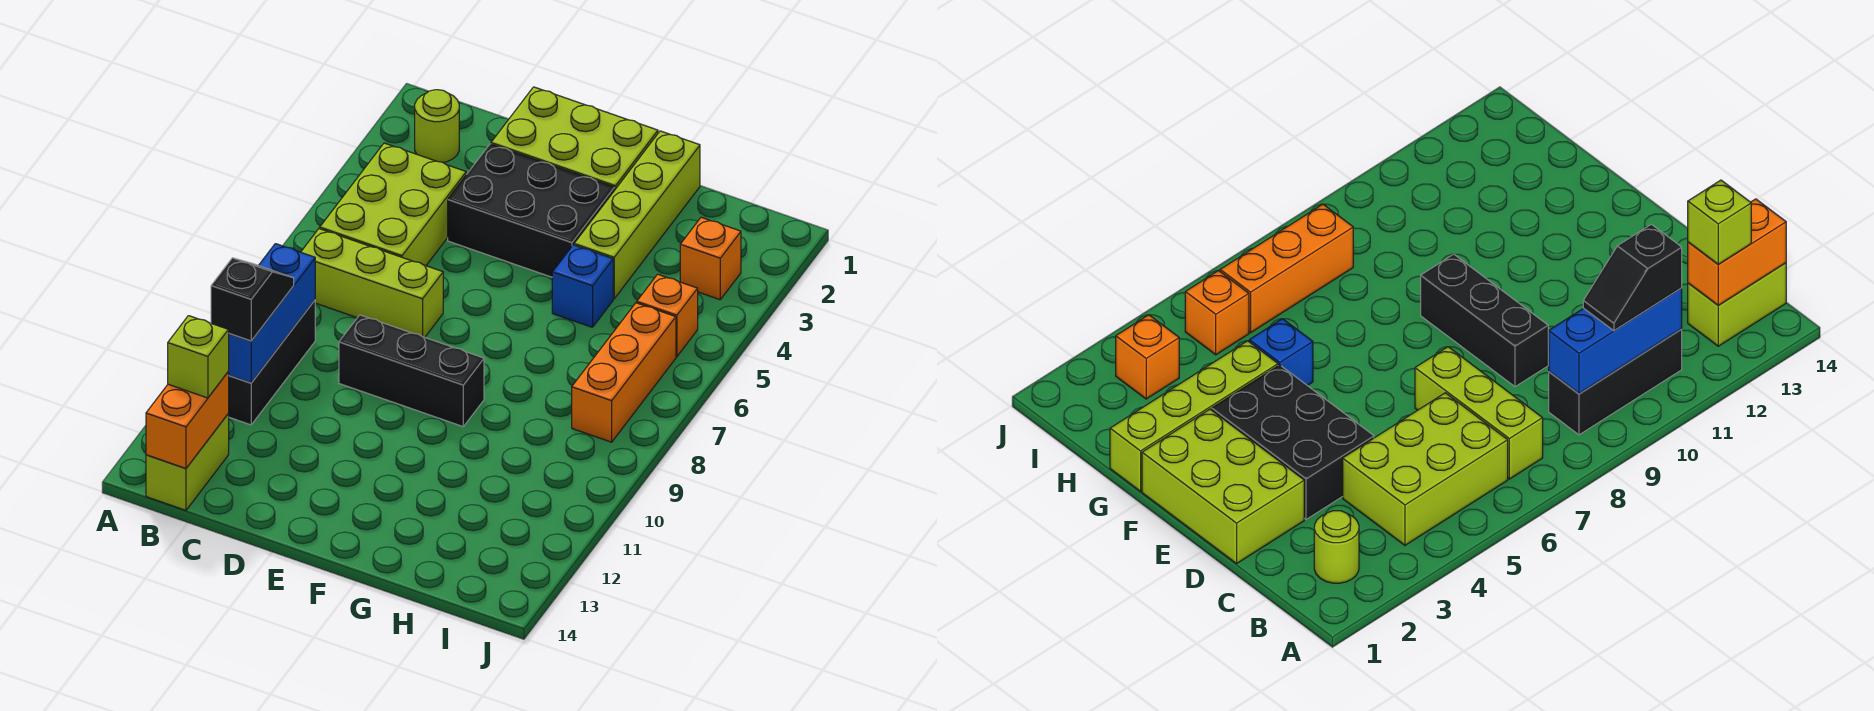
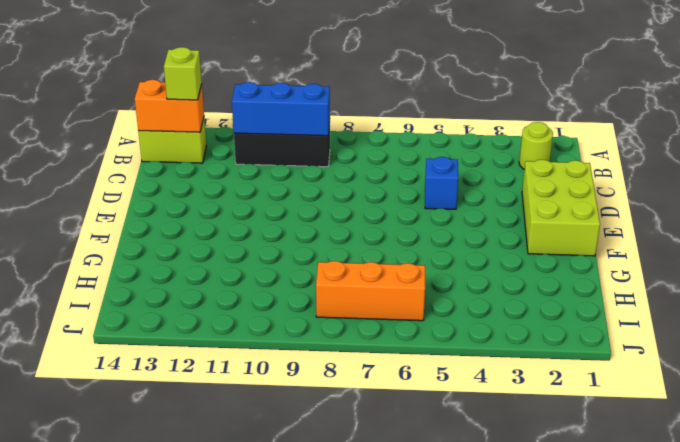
blue brick D5 level 1 -> blue brick G5 level 1
none -> lime brick B4:C6 level 1
none -> lime brick B7:D7 level 1
none -> black brick D3:F4 level 1

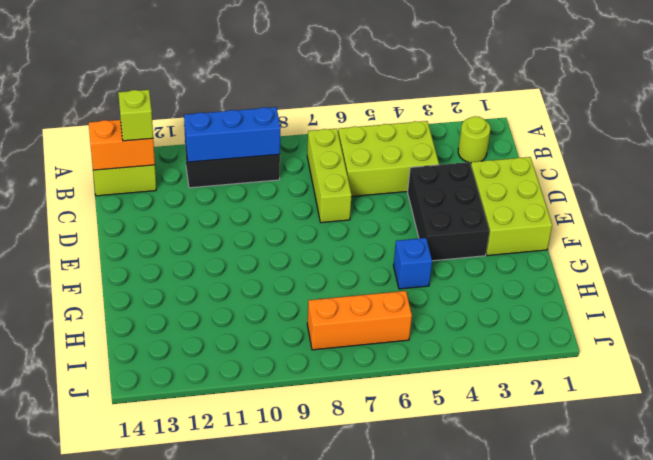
none -> black brick D9:F9 level 1
none -> lime brick G1:G4 level 1
none -> orange brick I3 level 1

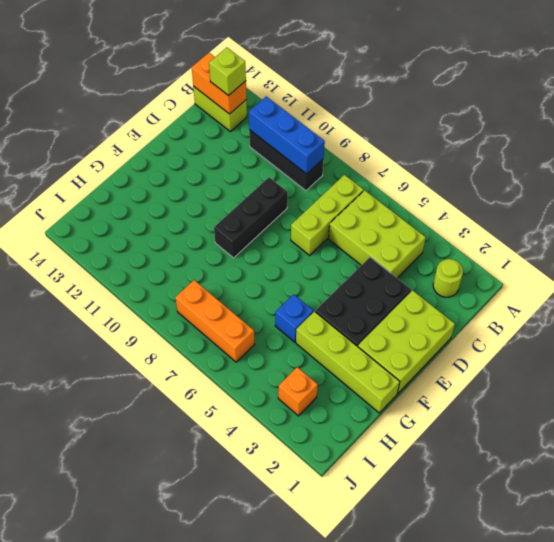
none -> orange brick I5 level 1
none -> black slope B10:B11 level 3 top 11

